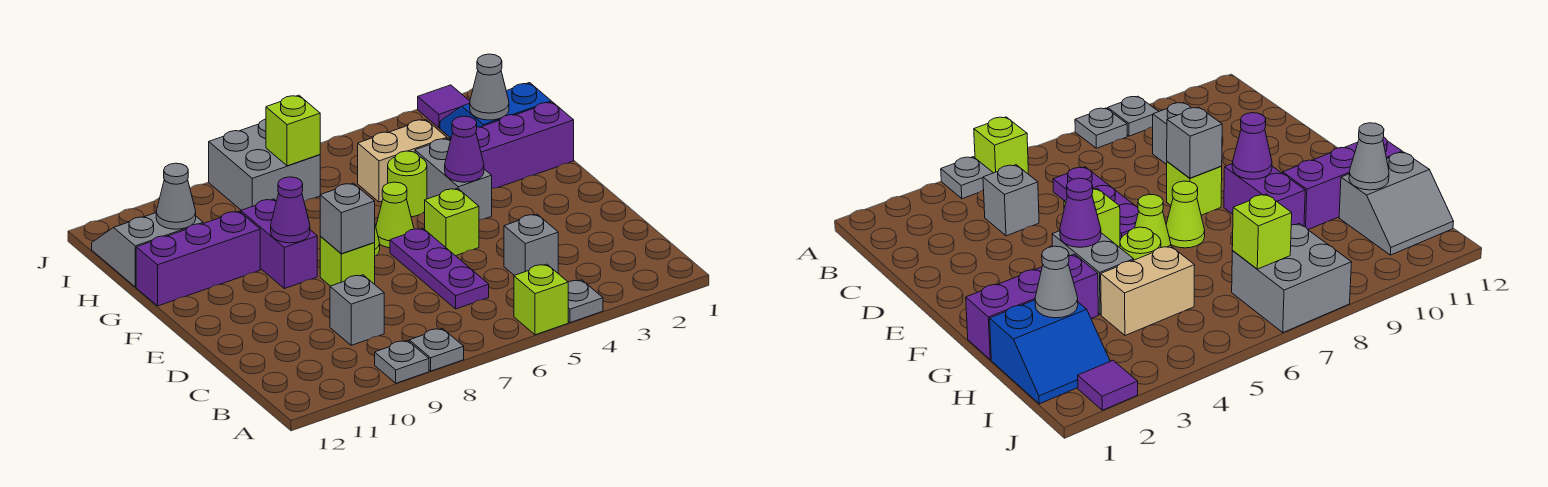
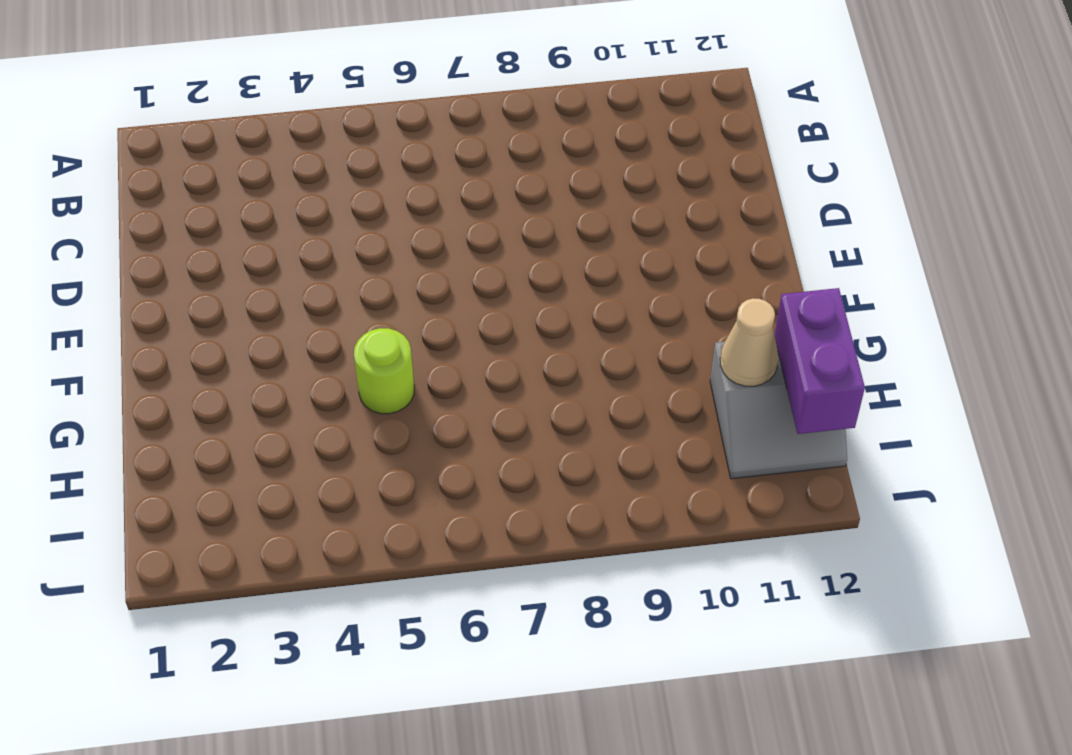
tan cone H11 level 2 -> grey cone H11 level 2
purple brick H12:I12 level 2 -> purple brick F9:G9 level 1
none -> grey plate A4 level 1
none -> lime brick A5 level 1
none -> grey plate A8 level 1

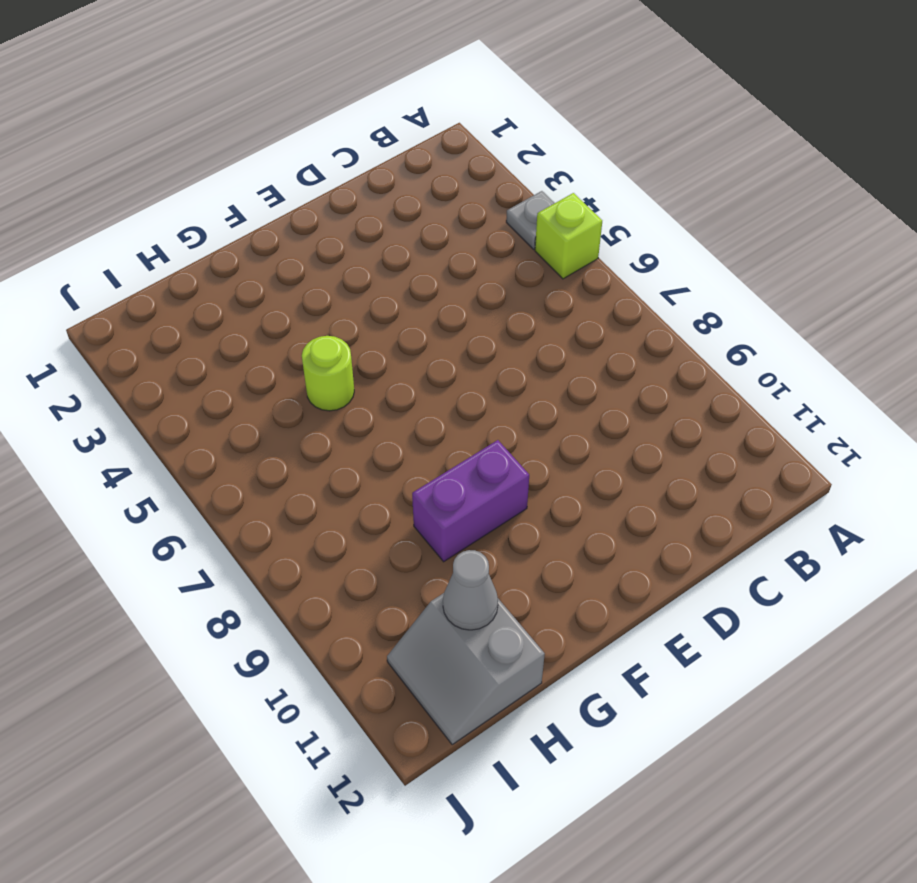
none -> grey plate A8 level 1
none -> grey plate A9 level 1
none -> grey brick C4 level 1

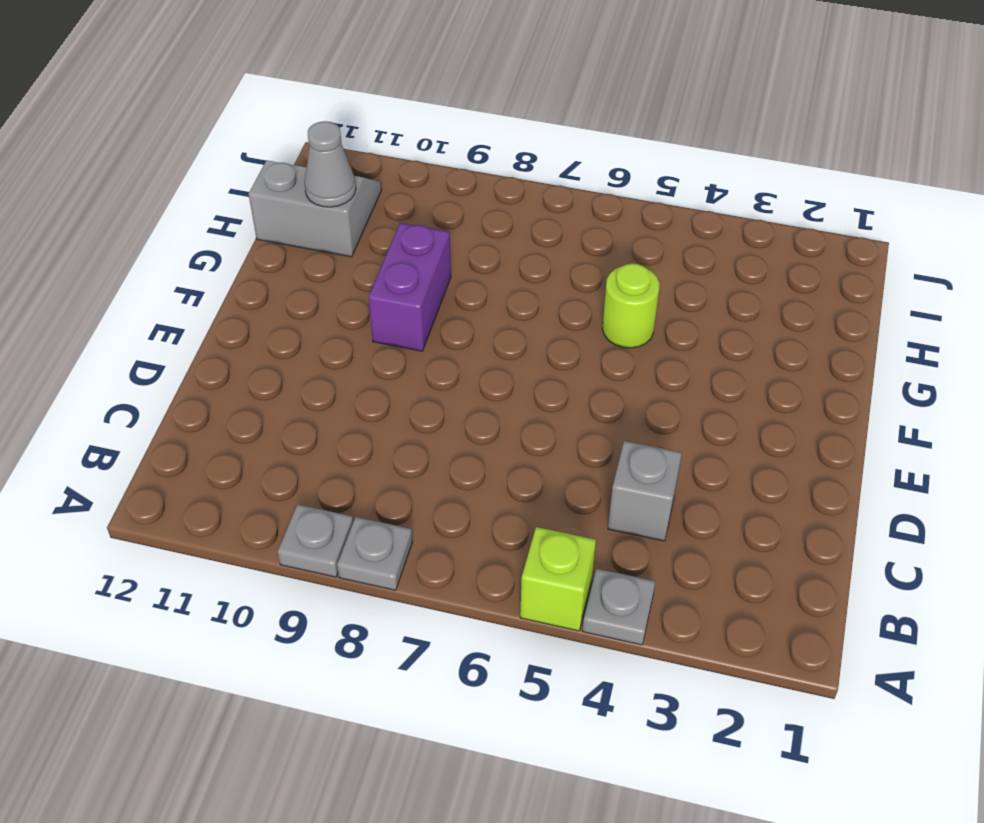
none -> purple plate C6:E6 level 1
none -> grey brick C9 level 1
none -> lime brick E5 level 1

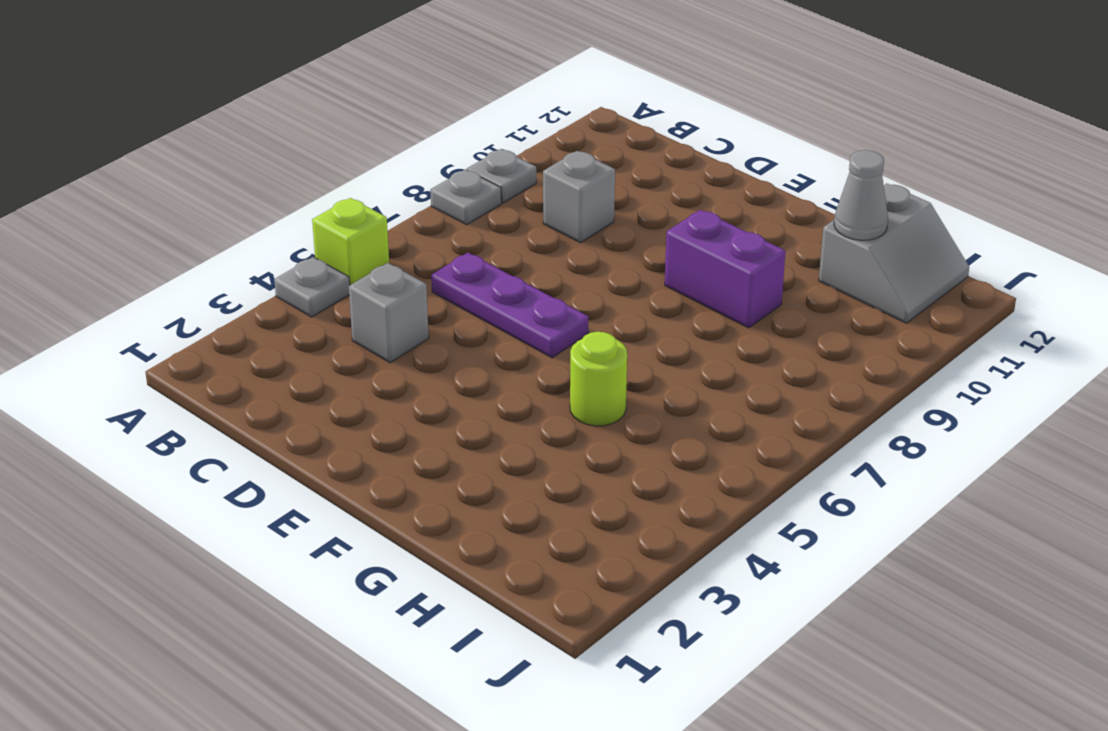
none -> lime brick E5 level 1
none -> lime brick E8 level 1
none -> grey brick F4:G4 level 1

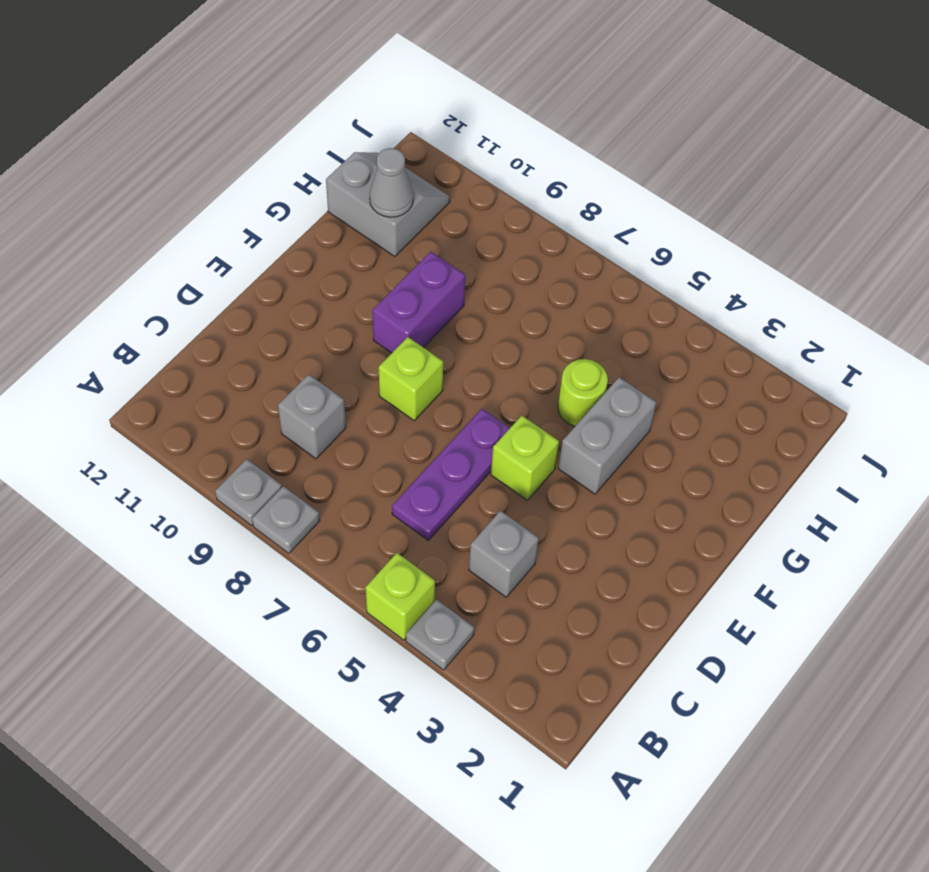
none -> lime cone F6 level 1
none -> lime cone F7 level 1
none -> purple brick G1:G3 level 1

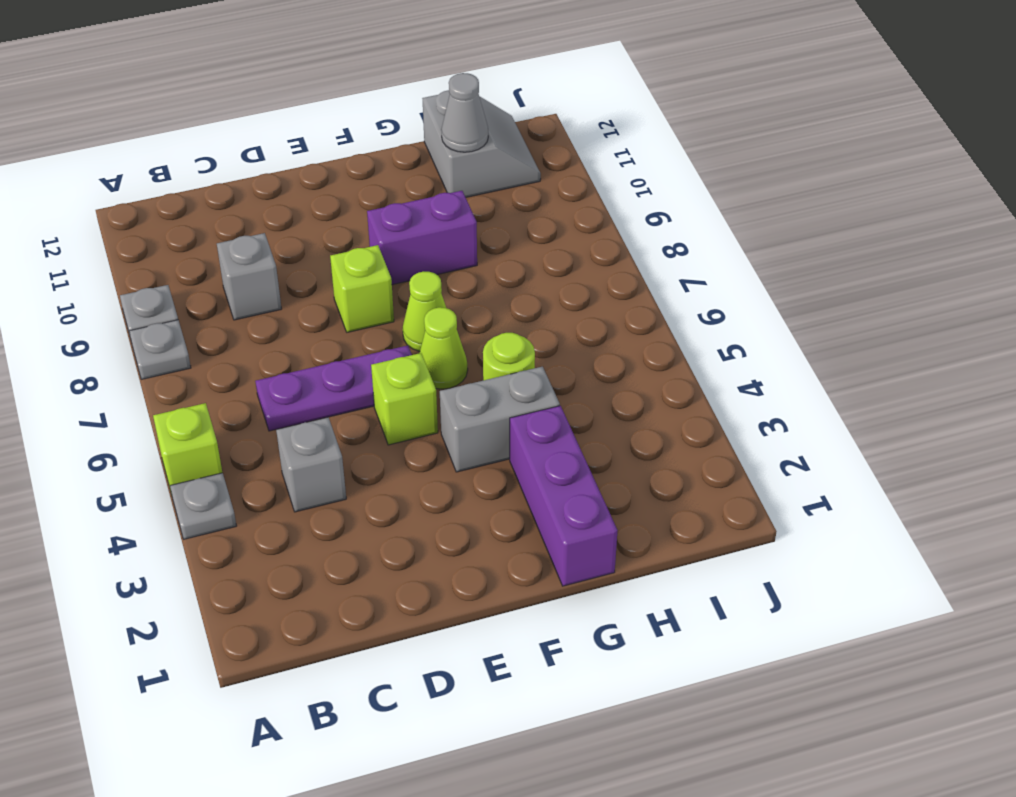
none -> purple brick G10:G12 level 1
none -> blue slope H1:I2 level 1 top H
none -> tan brick H4:H5 level 1

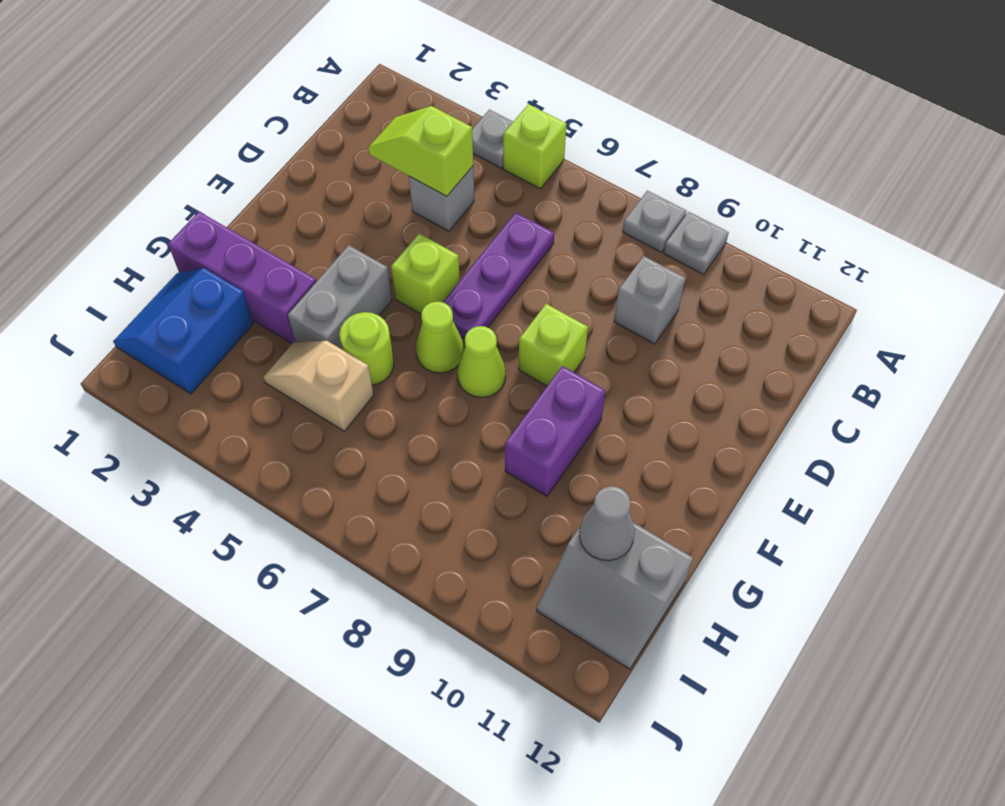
lime slope C3:C4 level 2 top 4 -> none
blue slope H1:I2 level 1 top 2 -> blue slope H1:I2 level 1 top H
tan slope H4:H5 level 1 top 5 -> tan brick H4:H5 level 1
none -> purple brick G10:G12 level 1
none -> grey brick I7:J8 level 1
none -> purple tile J2 level 1

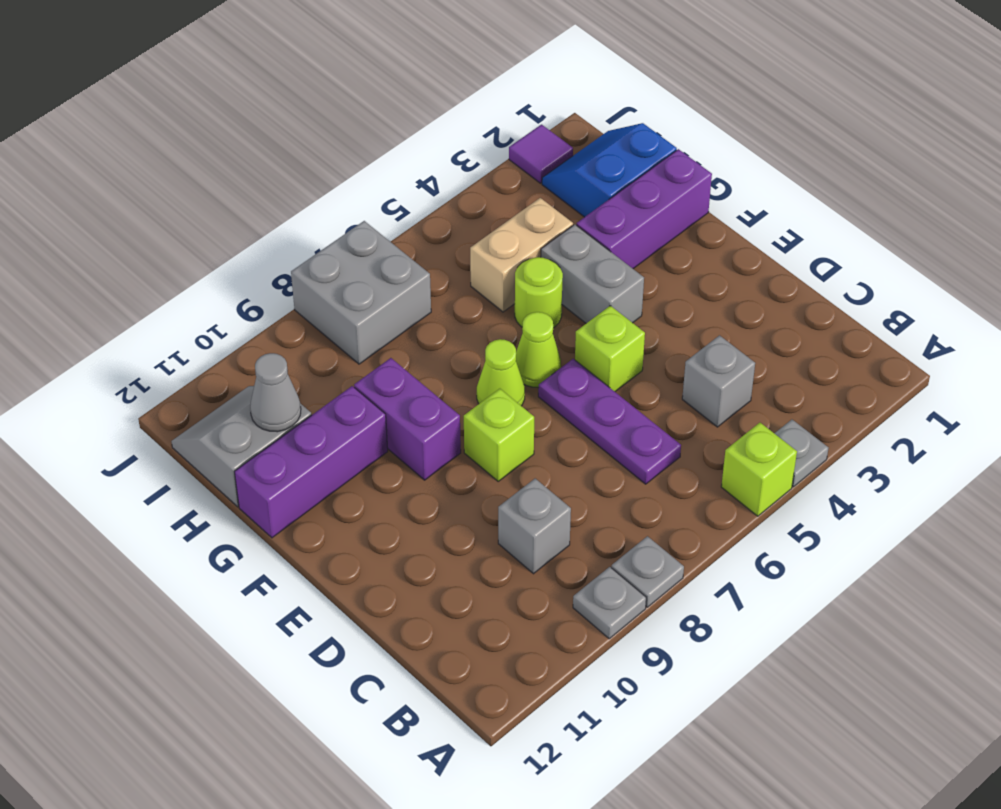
none -> grey brick E8 level 2
none -> purple cone F4 level 2
none -> purple cone F9 level 2

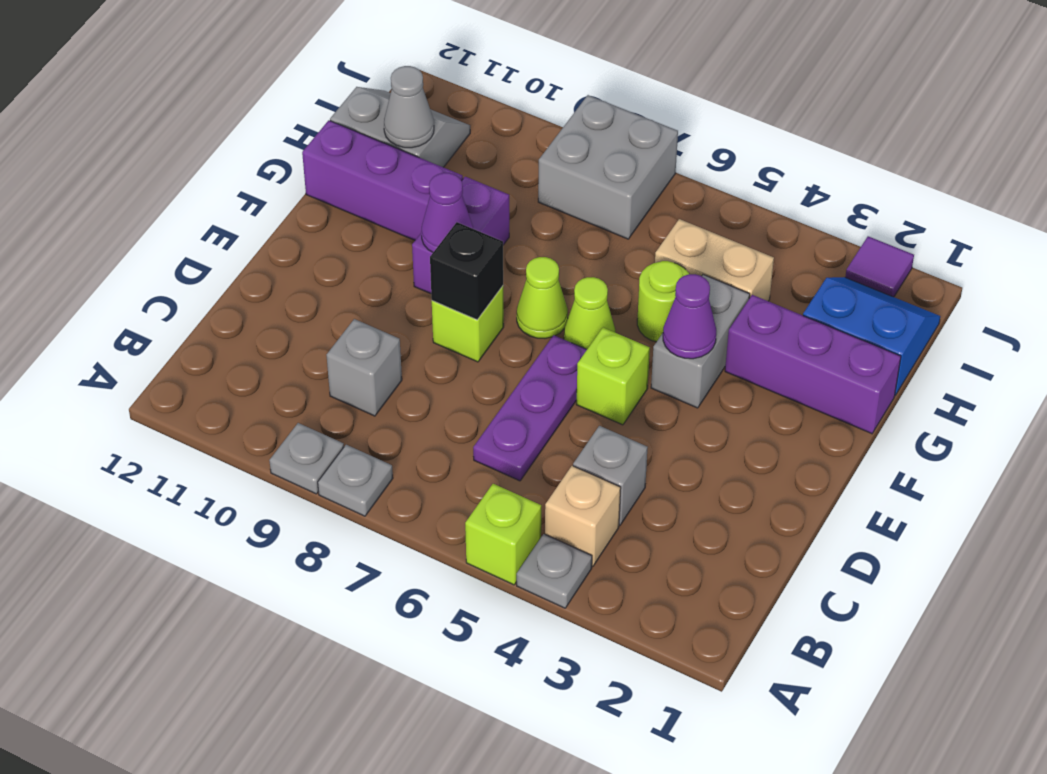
tan brick B4 level 1 -> none
black brick E8 level 2 -> grey brick E8 level 2
none -> grey cone H2 level 2
none -> lime brick I7 level 2

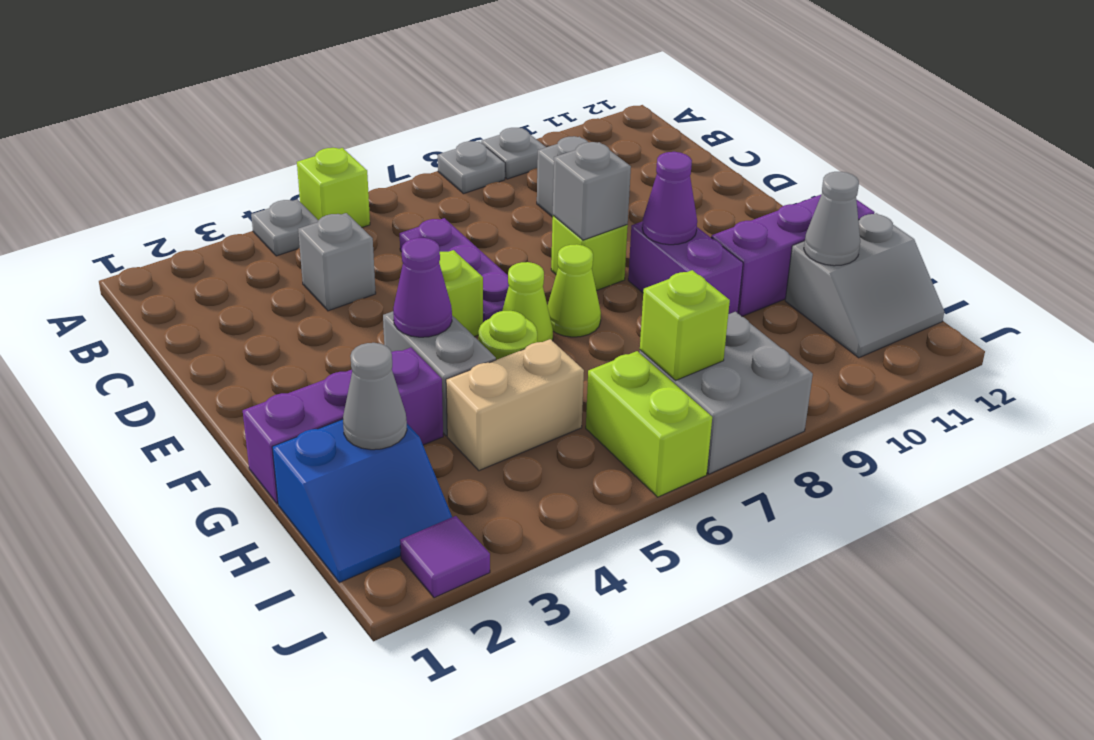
lime brick I6:J6 level 1 -> none

